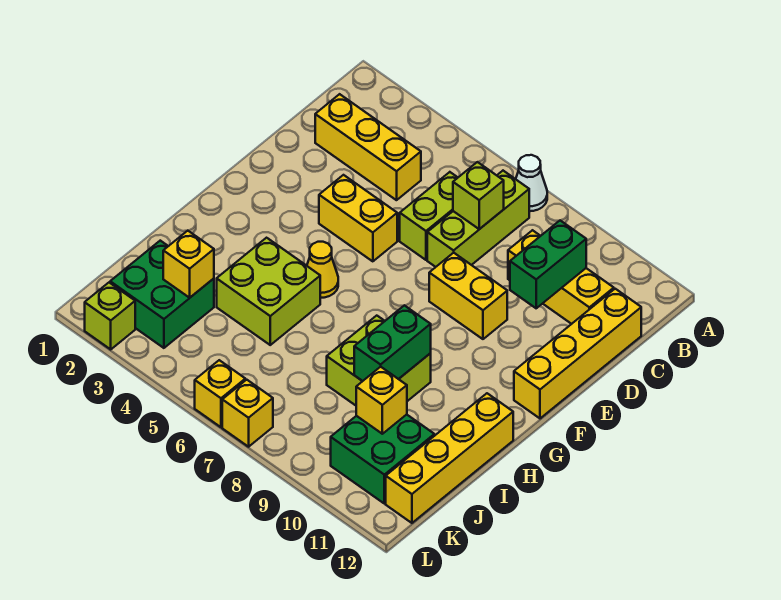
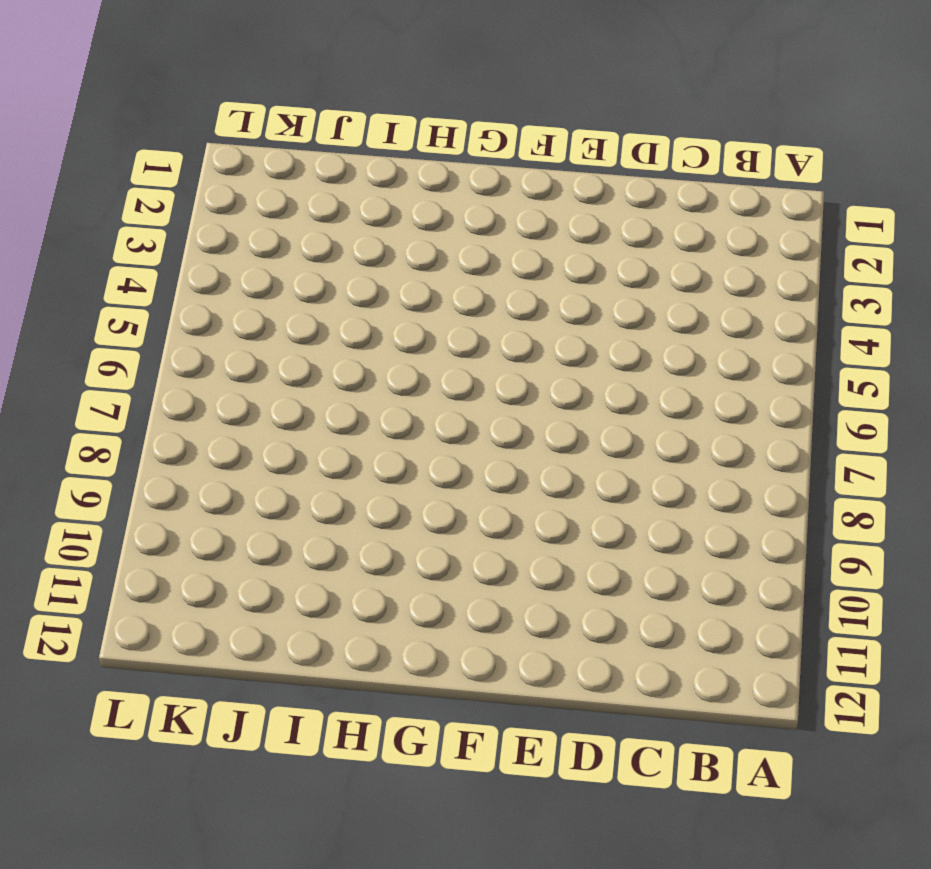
none -> white cone A7 level 1
none -> lime brick B7:D7 level 1
none -> yellow brick C2:C4 level 1

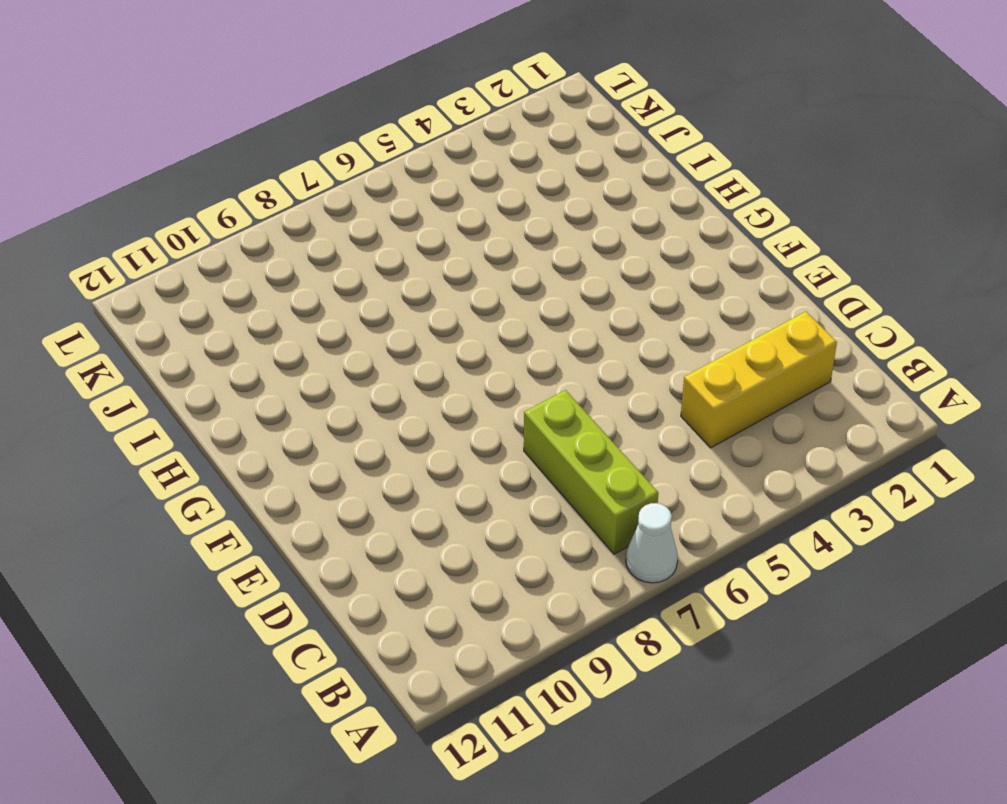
none -> lime brick C6:D6 level 1
none -> yellow brick C9:C11 level 1
none -> yellow brick C12:F12 level 1

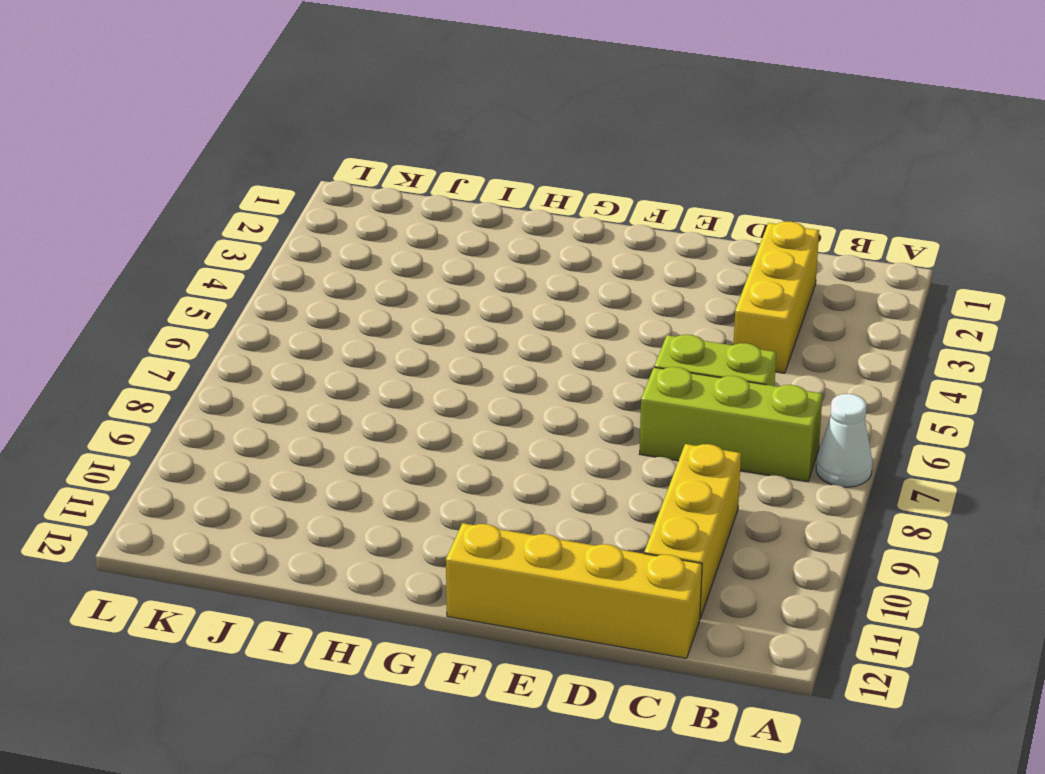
none -> yellow brick E4:E5 level 1
none -> yellow brick E8:E9 level 1
none -> yellow cone G5 level 1

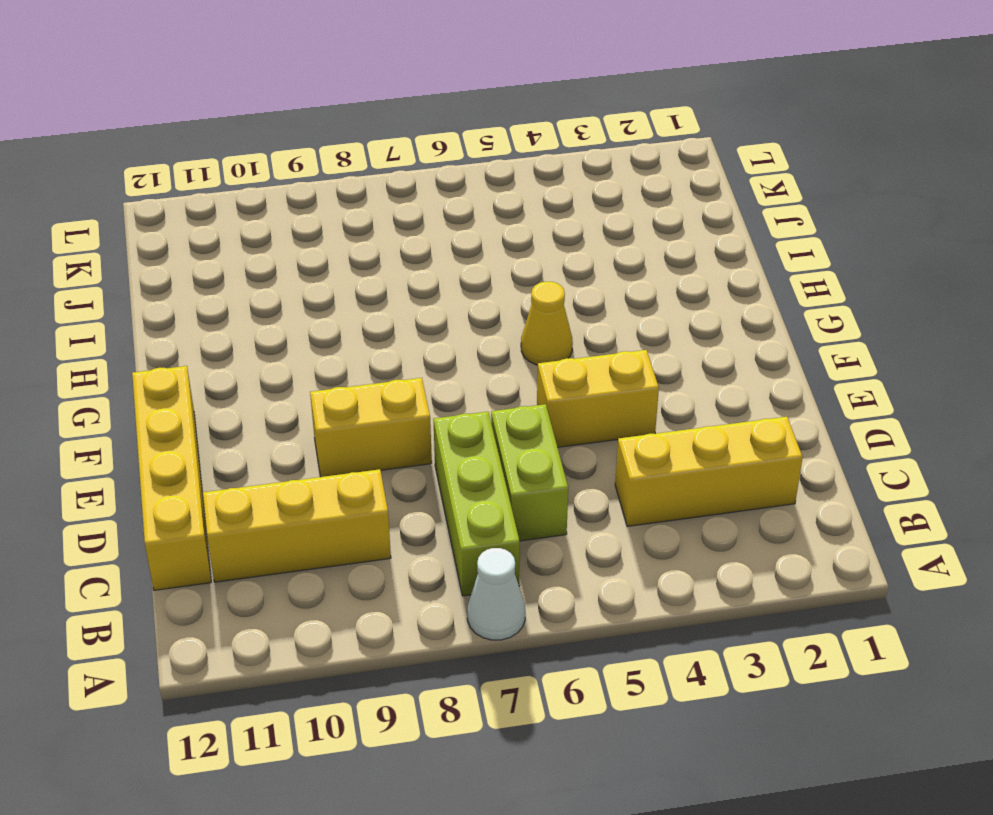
none -> lime brick H4:I5 level 1
none -> lime brick H8:I9 level 1
none -> yellow brick H12:K12 level 1

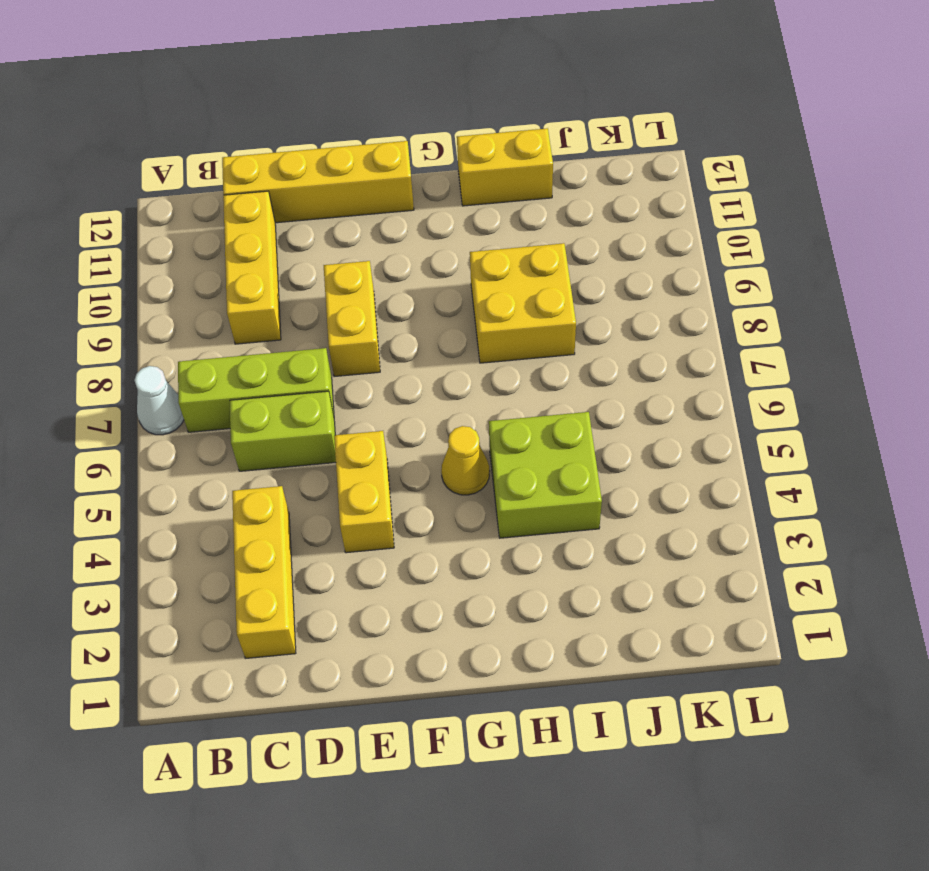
yellow brick H8:I9 level 1 -> lime brick H8:I9 level 1
yellow brick H12:I12 level 1 -> yellow brick H12:K12 level 1
none -> green brick J2:K3 level 1
none -> green brick J10:K11 level 1
none -> lime brick L2 level 1

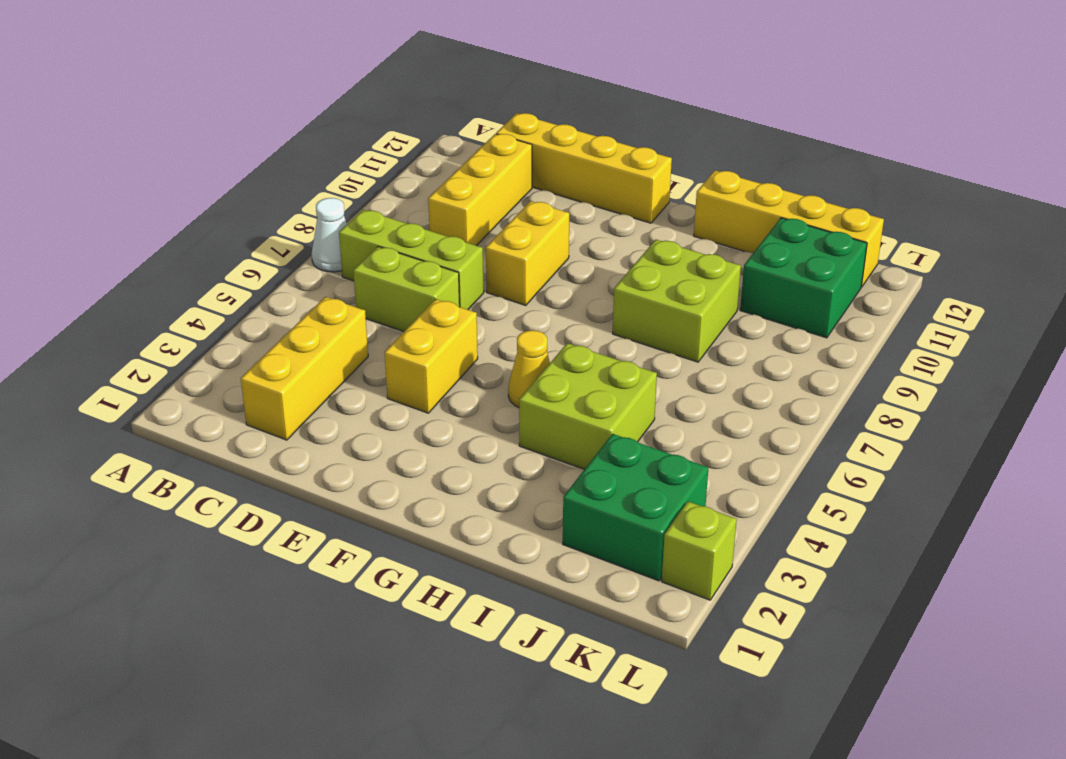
none -> yellow brick L6 level 1
none -> yellow brick L7 level 1
none -> lime brick C7 level 2

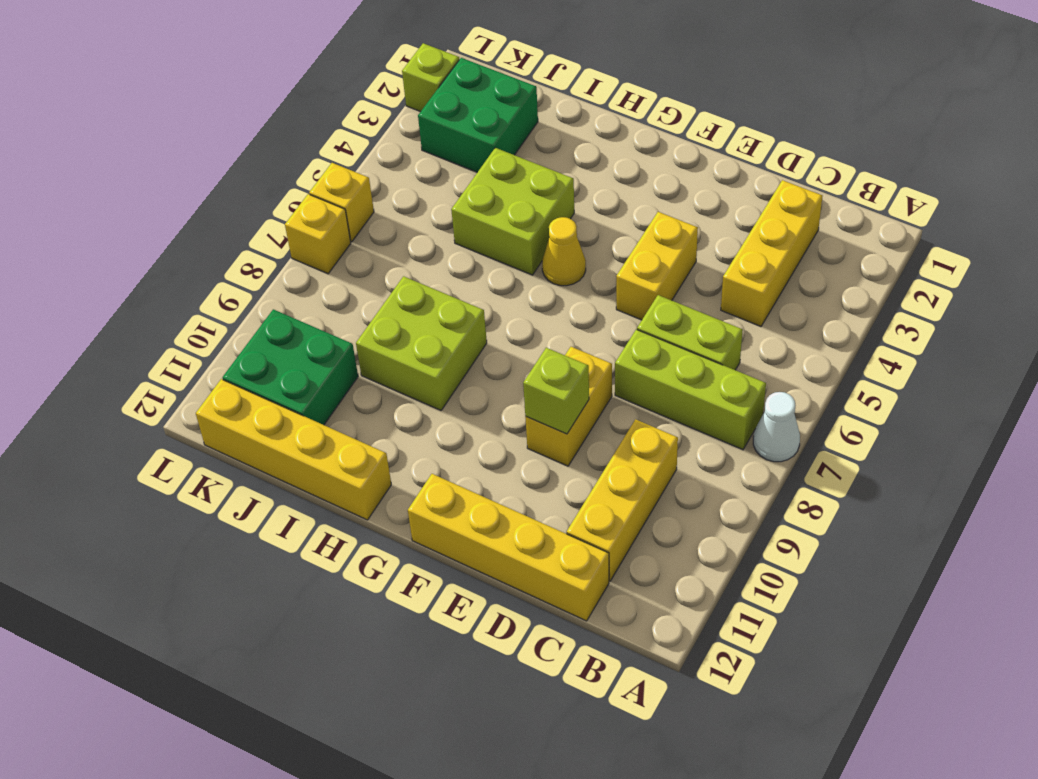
lime brick E9 level 2 -> lime brick C7 level 2
none -> green brick C10:D10 level 2
none -> green brick H9:I9 level 2
none -> yellow brick J3 level 2

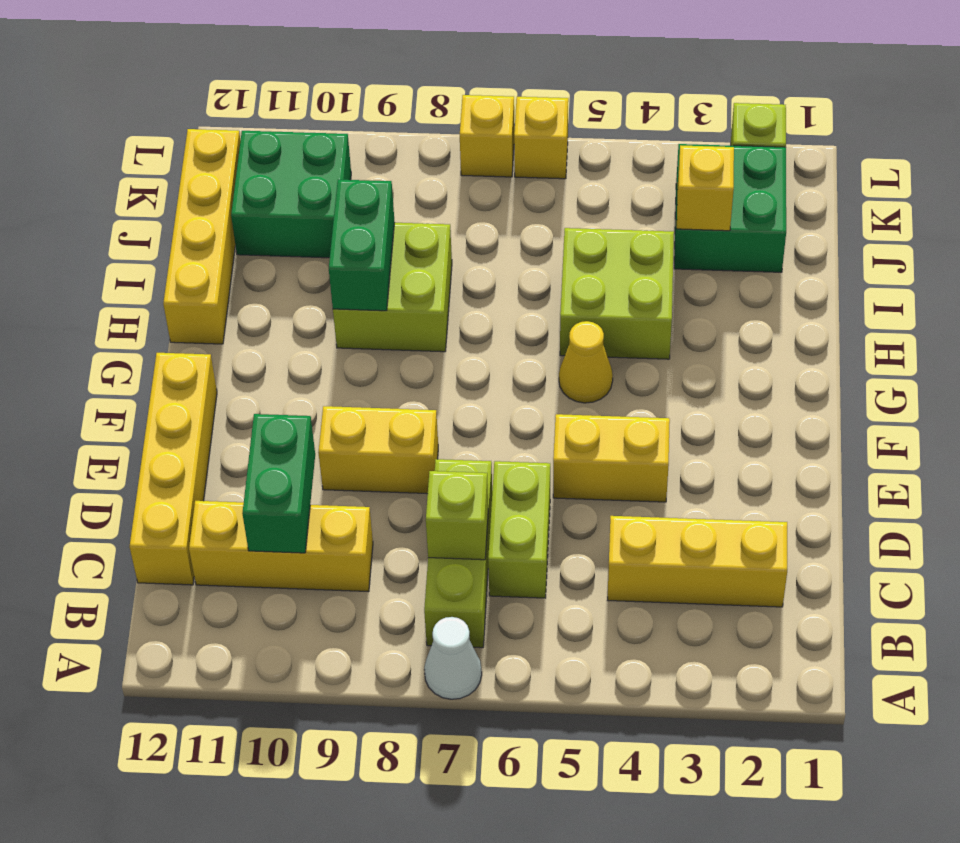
none -> yellow brick J10 level 2

